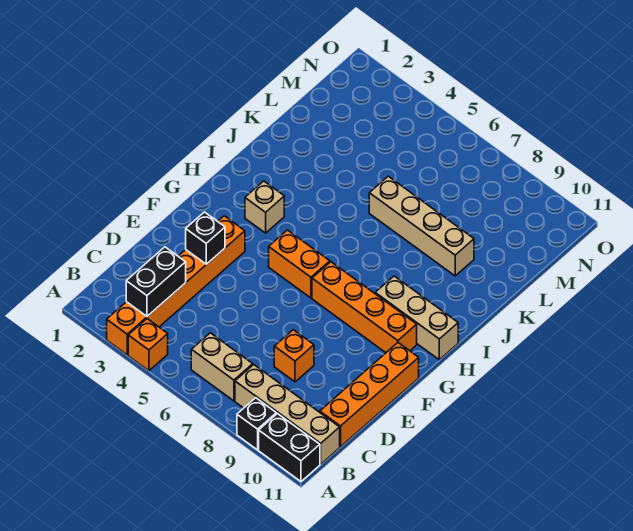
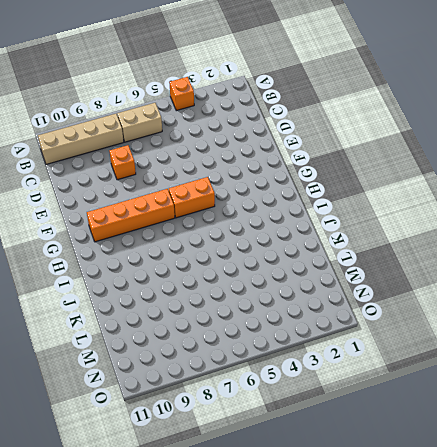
none -> orange brick A3:F3 level 1
none -> black brick A9 level 1
none -> black brick A10:A11 level 1

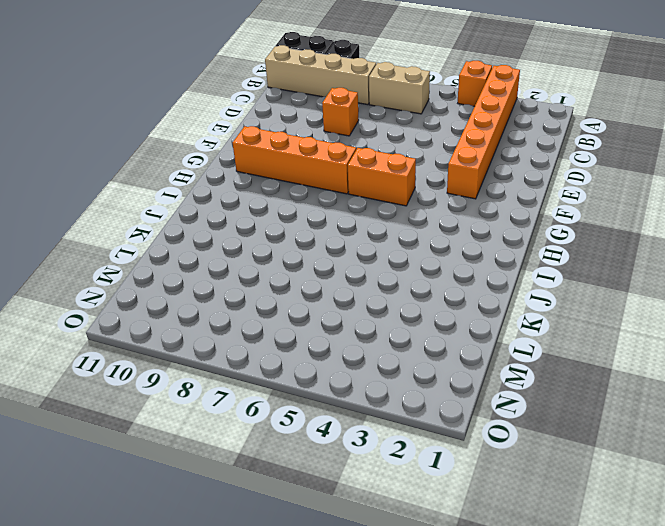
none -> orange brick C11:F11 level 1
none -> tan brick H3 level 1
none -> tan brick H9:H11 level 1

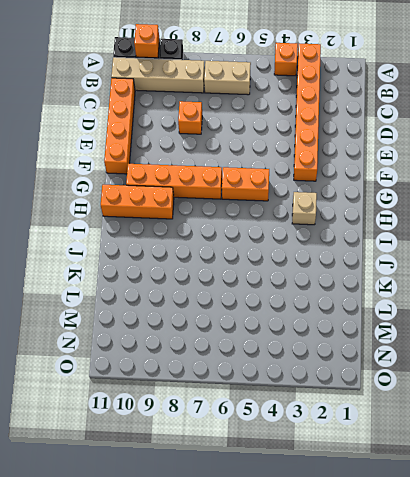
orange brick A10 level 2 -> none
orange brick H9:H11 level 1 -> tan brick H9:H11 level 1
none -> tan brick K6:K9 level 1
none -> black brick B3:C3 level 2
none -> black brick E3 level 2

